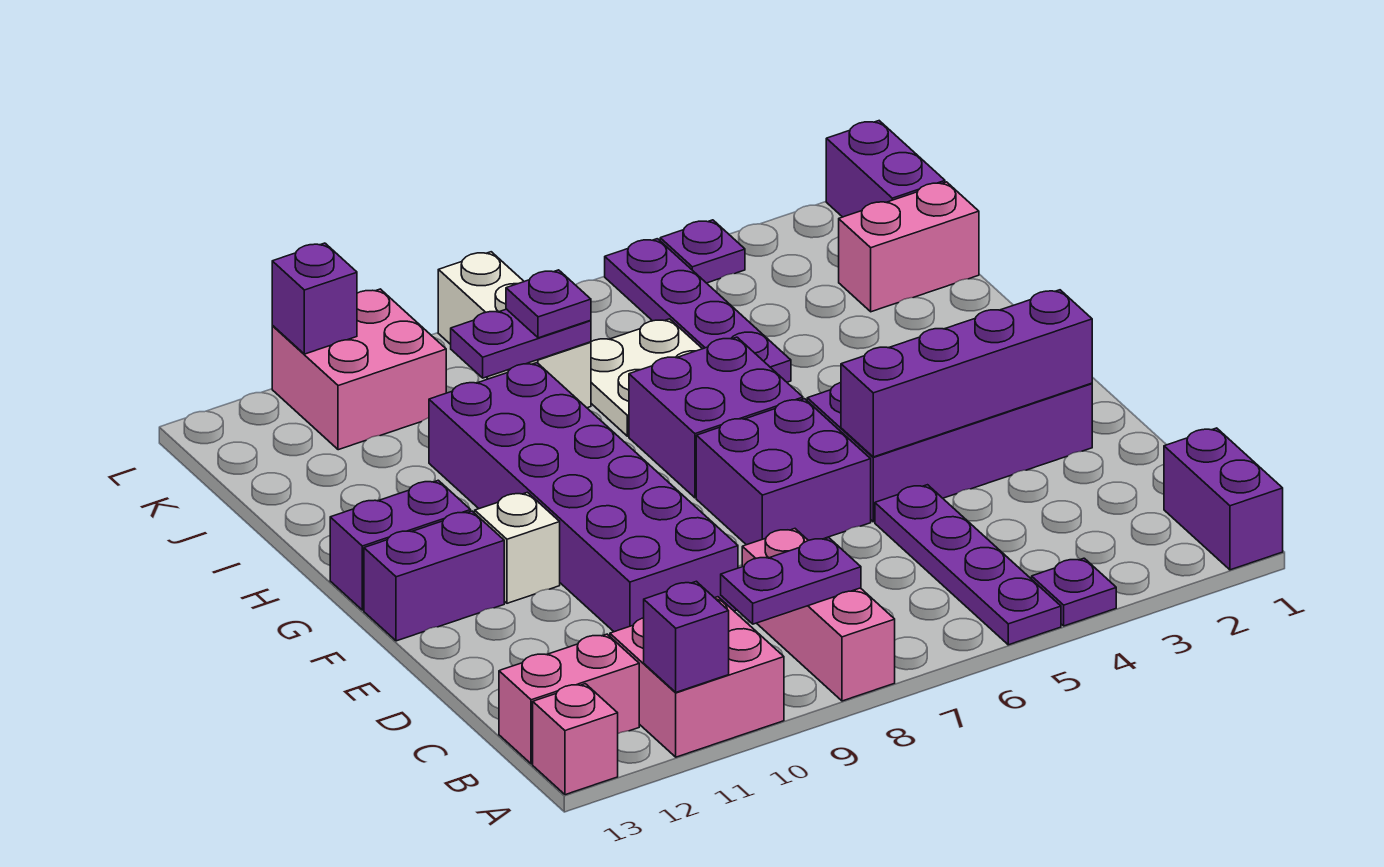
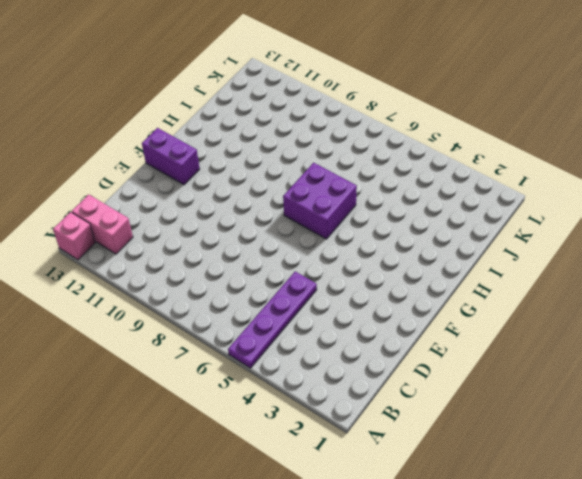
none -> purple brick A1:B1 level 1
none -> purple plate A4 level 1
none -> pink brick A8:C8 level 1

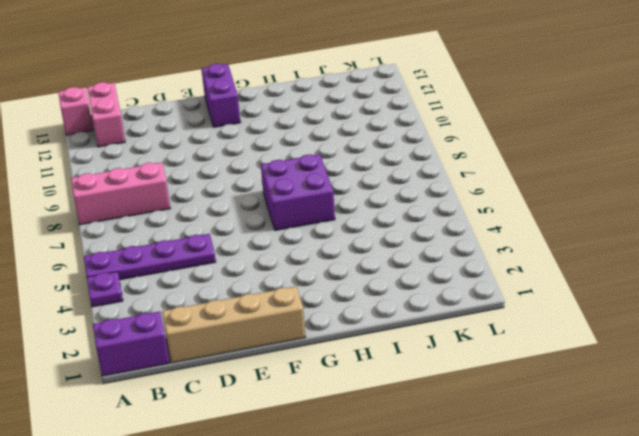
tan brick C1:F1 level 1 -> none
none -> pink brick A10:B11 level 1
none -> purple brick D9:I10 level 1
none -> purple brick E2:F5 level 1

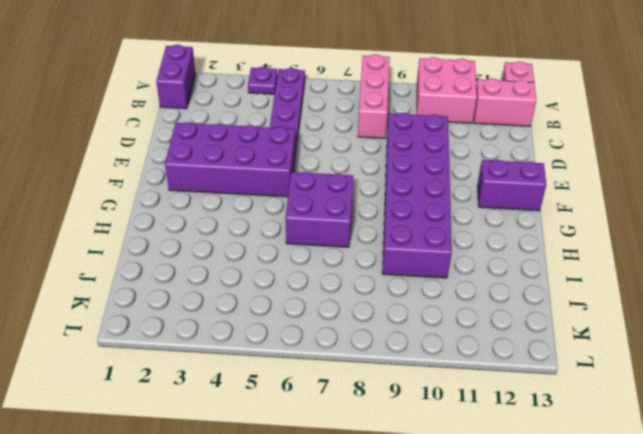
none -> purple brick E6:F7 level 1
none -> white brick F11 level 1
none -> purple brick G12:G13 level 1

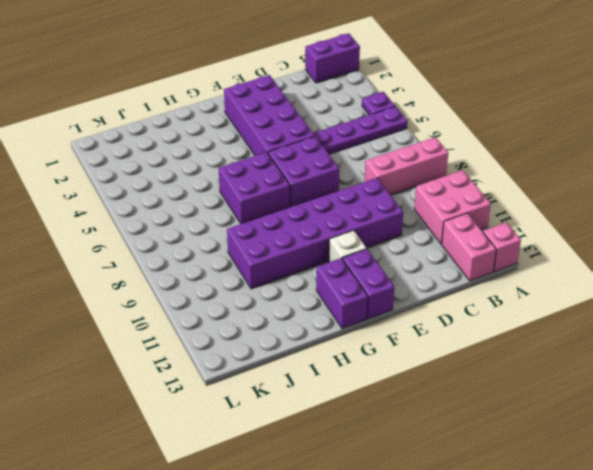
none -> purple plate I5:L5 level 1
none -> white plate I6:J7 level 1
none -> pink brick J1:J2 level 1

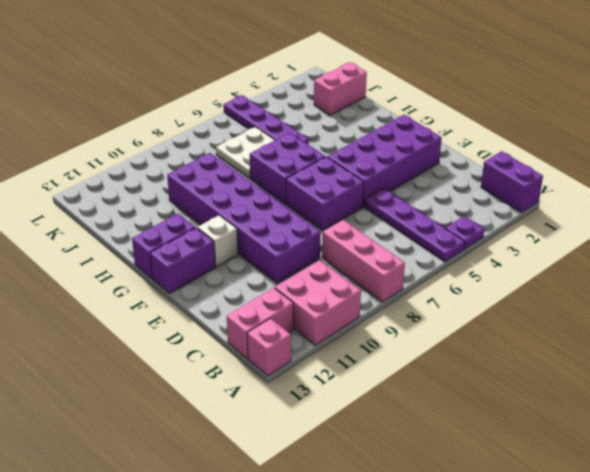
none -> white brick J8:L8 level 1
none -> purple brick K1:L1 level 1
none -> pink brick K10:L11 level 1

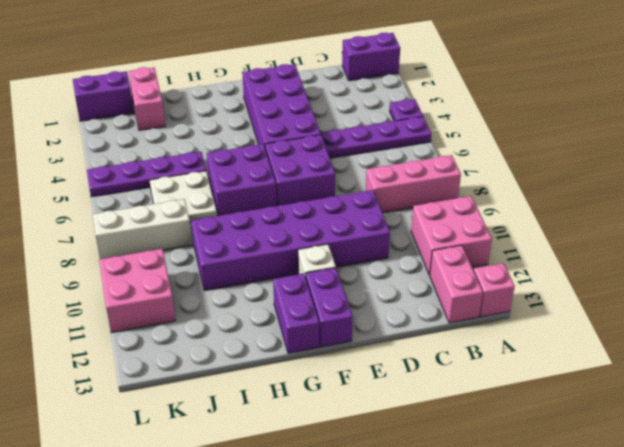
none -> purple plate L4 level 1
none -> purple brick A11 level 2
none -> purple plate B8:B9 level 2

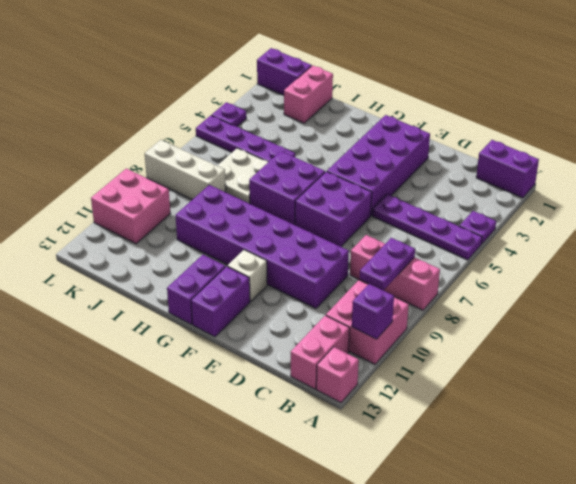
none -> purple brick E2:E5 level 2
none -> purple plate J8:J9 level 2
none -> purple brick L11 level 2

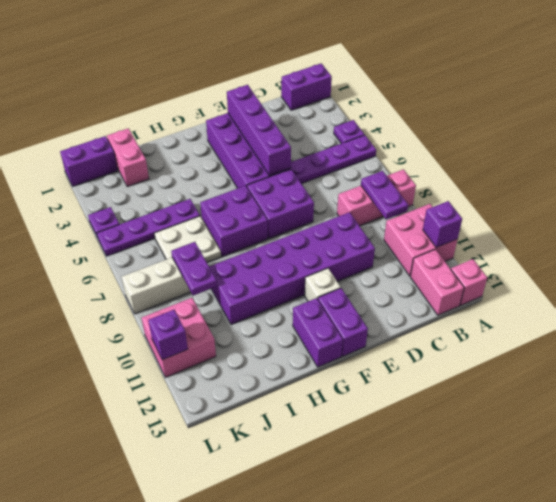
none -> purple plate J8 level 3

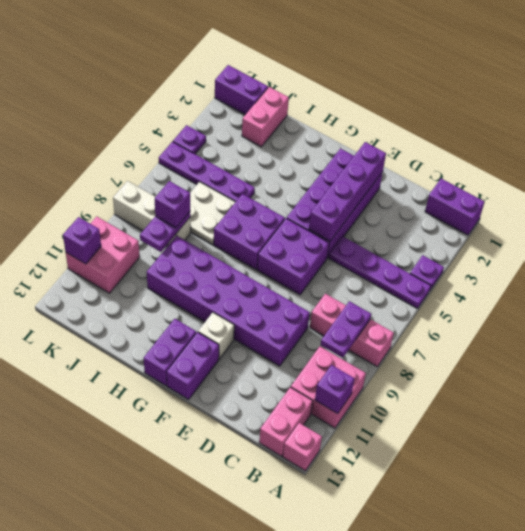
purple brick J8 level 3 -> purple plate J8 level 3

